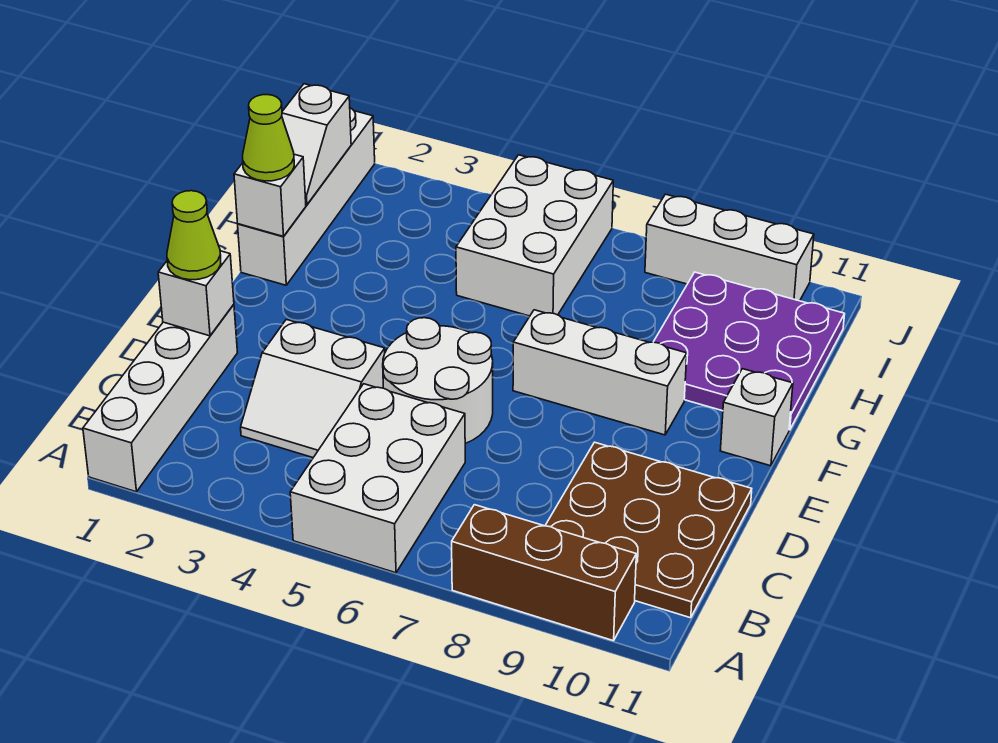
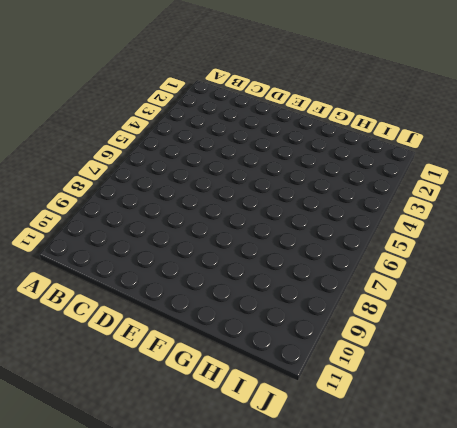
none -> white brick A1:D1 level 1
none -> white brick A5:C6 level 1
none -> brown brick A8:A10 level 1

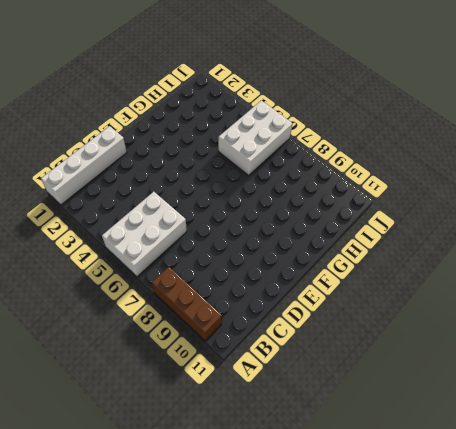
none -> brown plate B9:D11 level 1
none -> white slope C3:D4 level 1 top D
none -> white round brick D5:E6 level 1

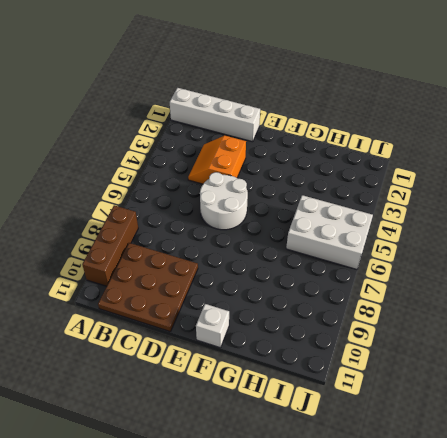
orange slope C3:D4 level 1 top D -> white slope C3:D4 level 1 top D
none -> white brick A5:C6 level 1
none -> white brick F7:F9 level 1
none -> white brick G1:J1 level 1

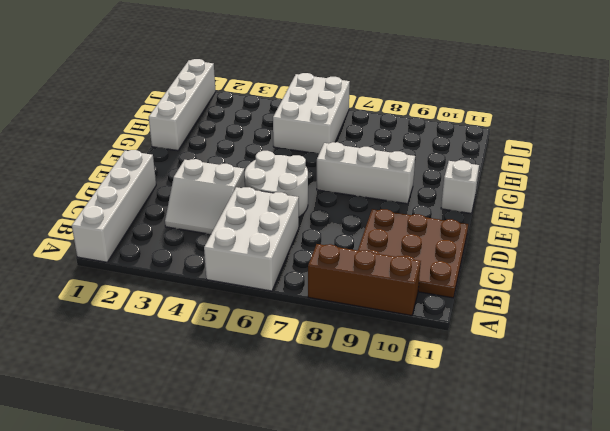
none -> purple plate G9:I11 level 1
none -> white brick J8:J10 level 1
none -> white brick D1 level 2

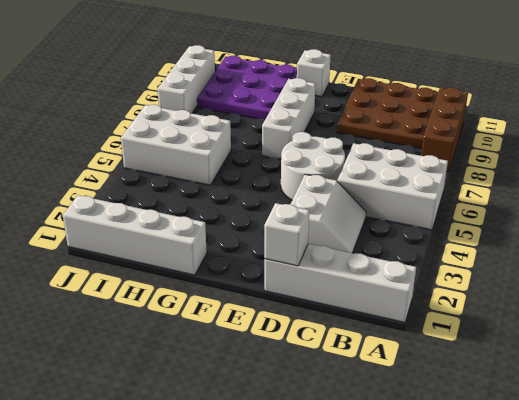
none -> white brick G1 level 2
none -> white slope H1:I1 level 2 top I
none -> lime cone D1 level 3

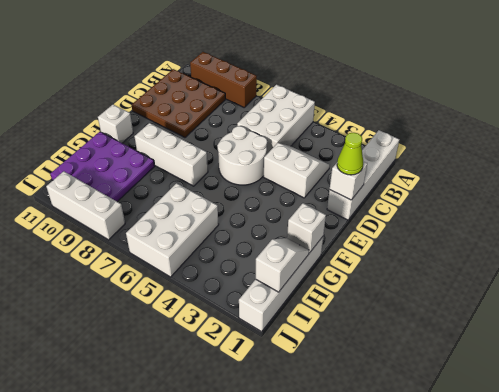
none -> lime cone G1 level 3

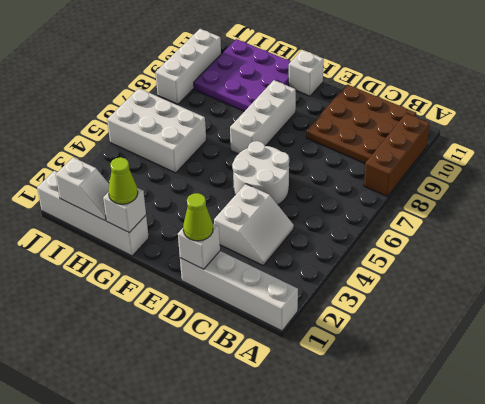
none -> white brick A5:C6 level 1

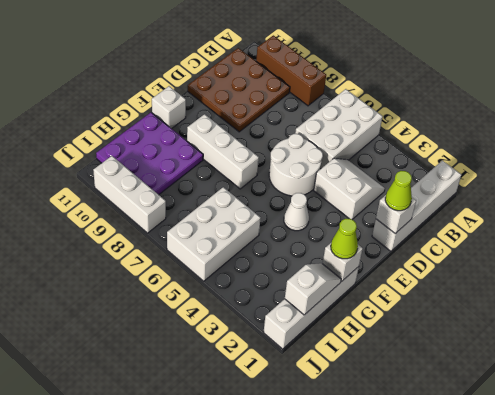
white cone F4 level 1 -> none

